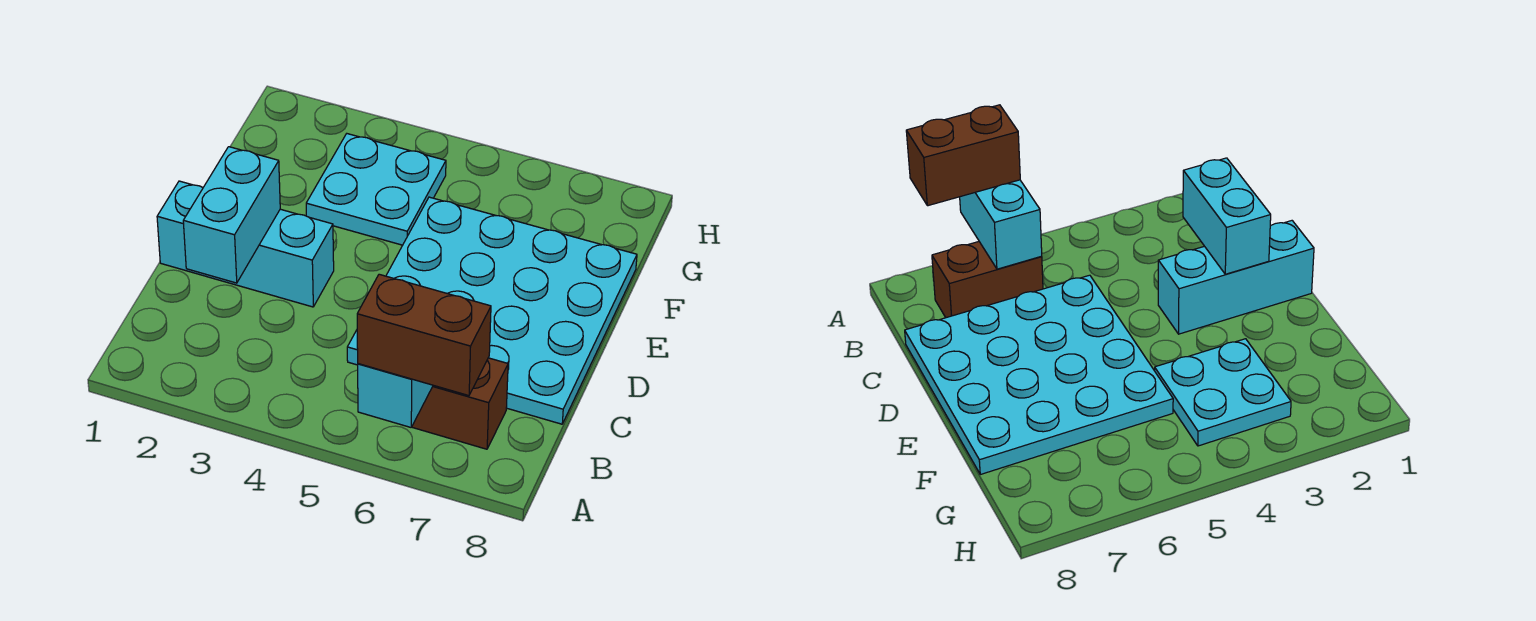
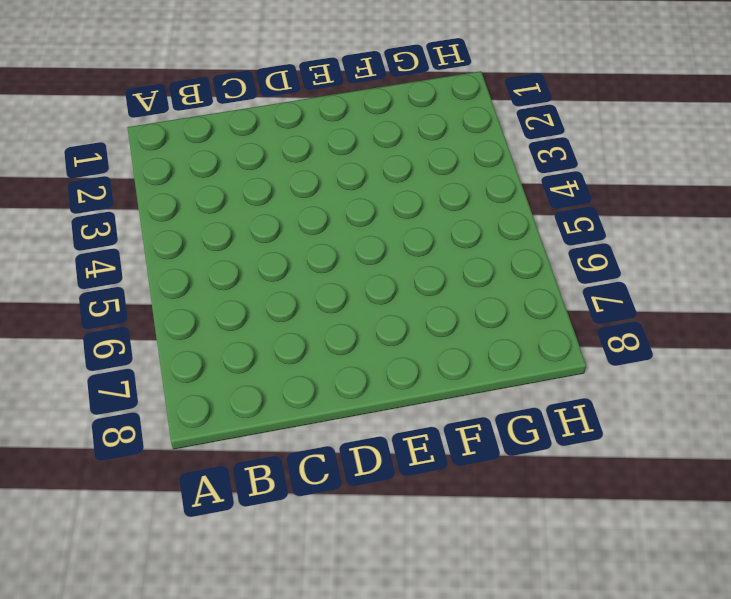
none -> brown brick B6:B7 level 1
none -> cyan plate C5:F8 level 1

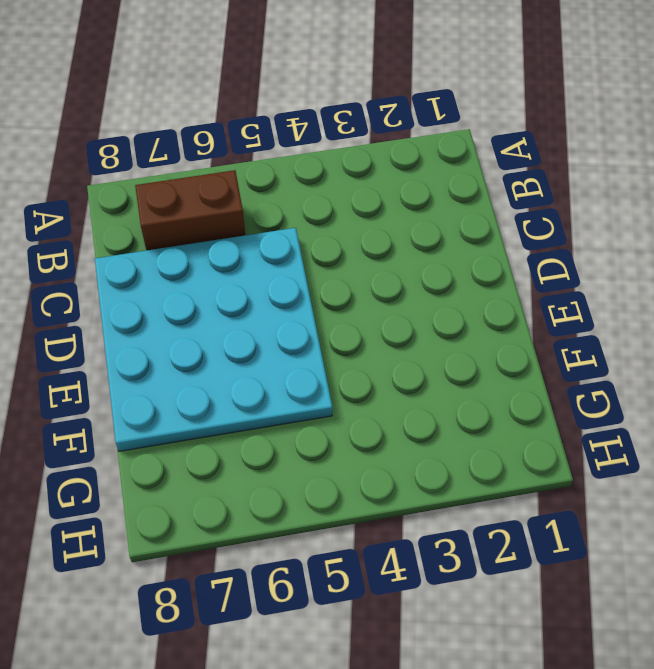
none -> cyan brick D1:D3 level 1
none -> cyan plate F3:G4 level 1

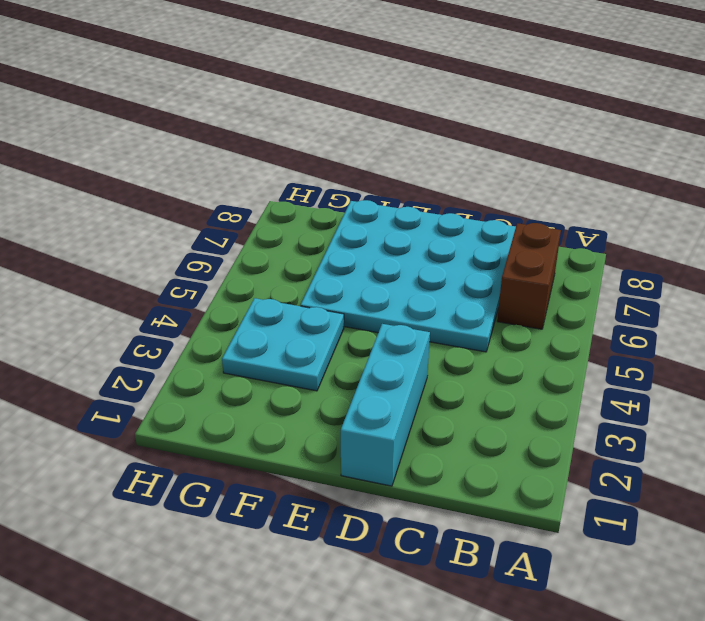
none -> cyan brick A6:B6 level 2
none -> cyan brick C2:D2 level 2

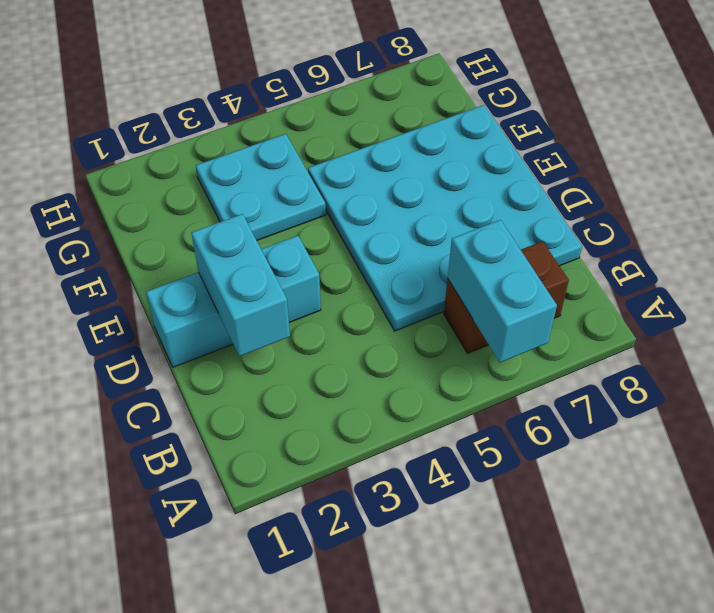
none -> brown brick A6:A7 level 3

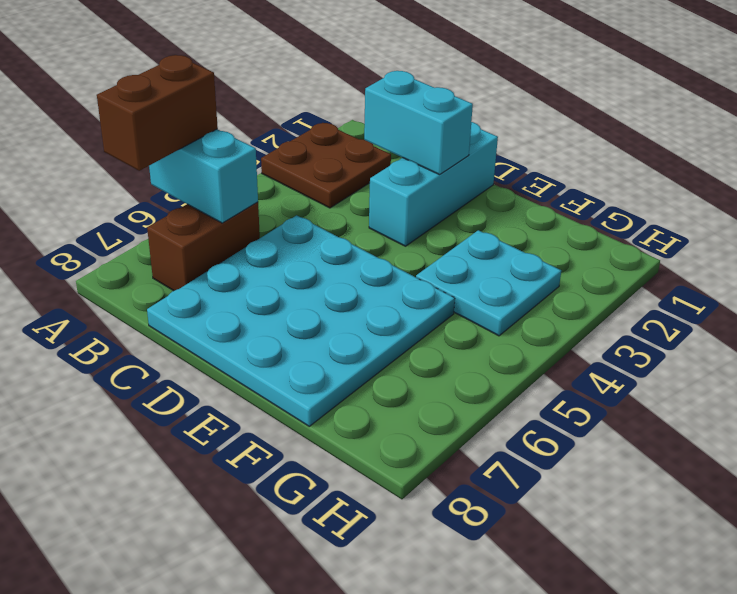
brown plate A2:B3 level 1 -> none

